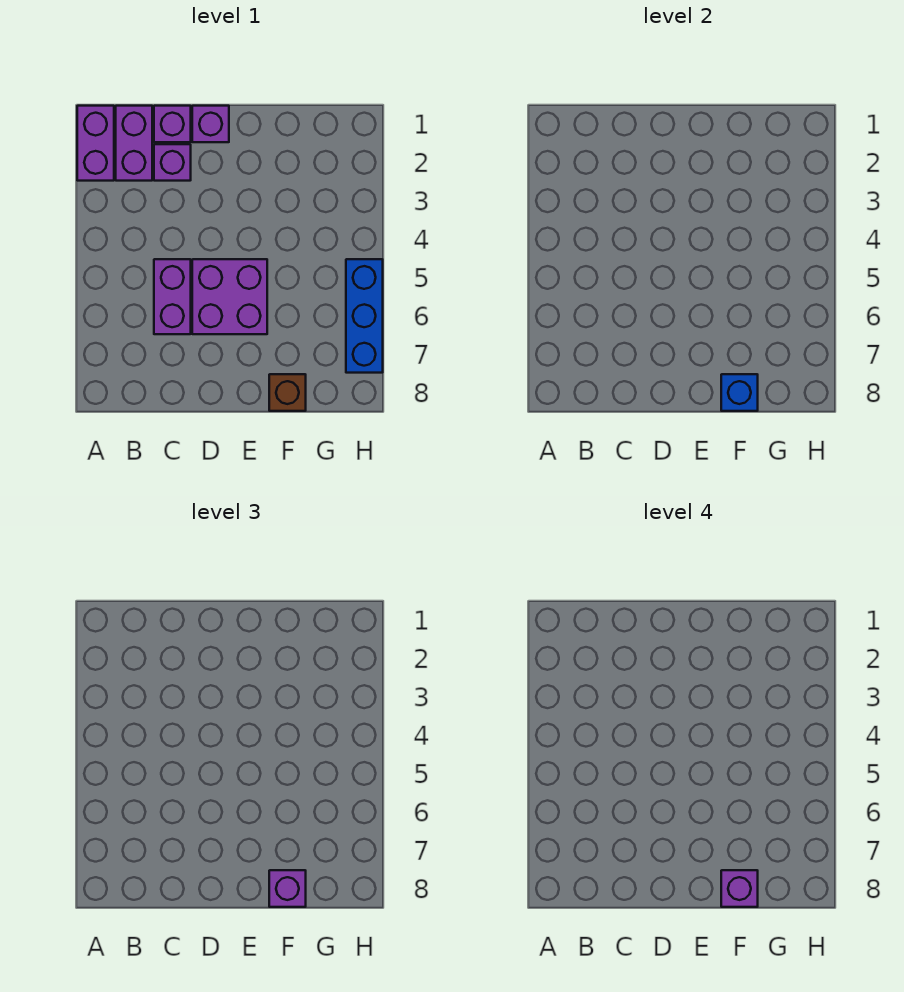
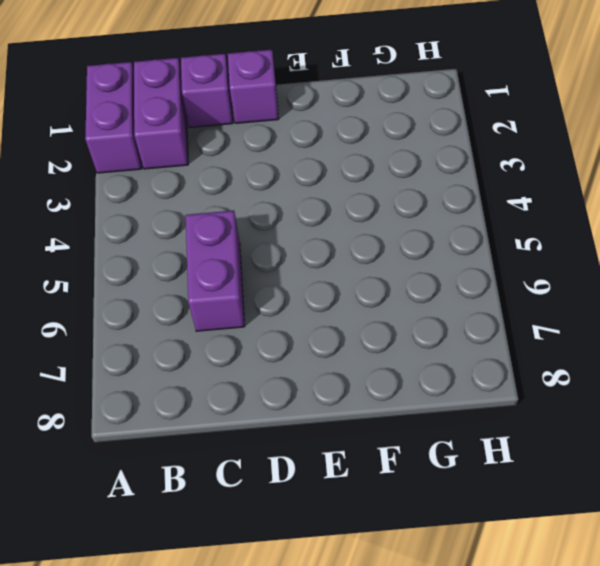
none -> purple brick C2 level 1
none -> purple brick D5:E6 level 1
none -> brown brick F8 level 1

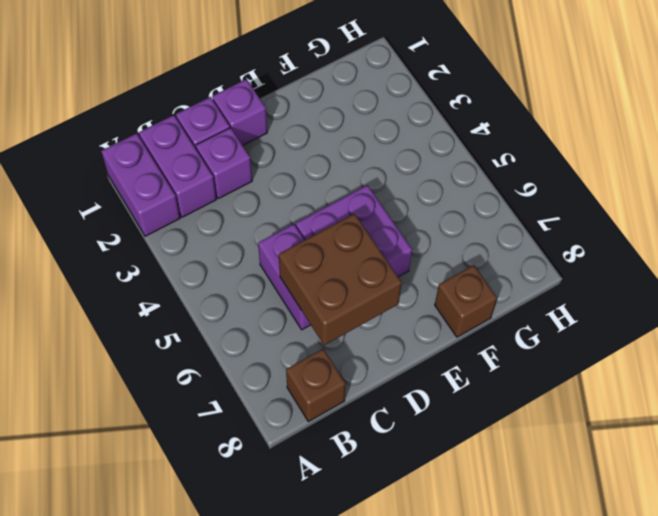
brown brick B8 level 1 -> none
brown brick C6:D7 level 2 -> none
none -> blue brick H5:H7 level 1
none -> blue brick F8 level 2
none -> purple brick F8 level 3

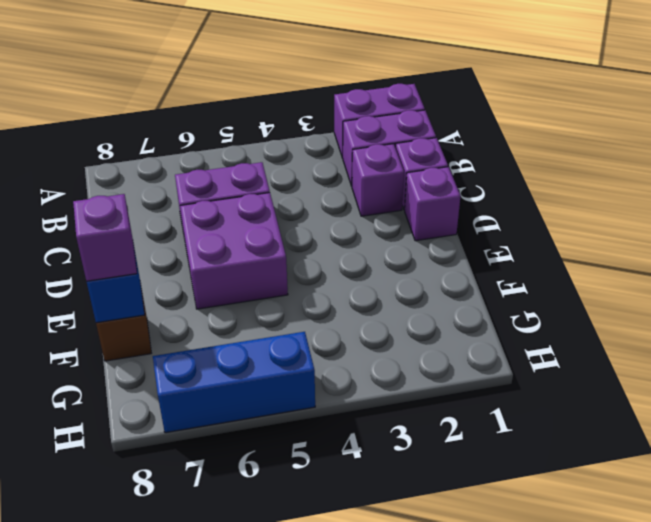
none -> purple brick F8 level 4

